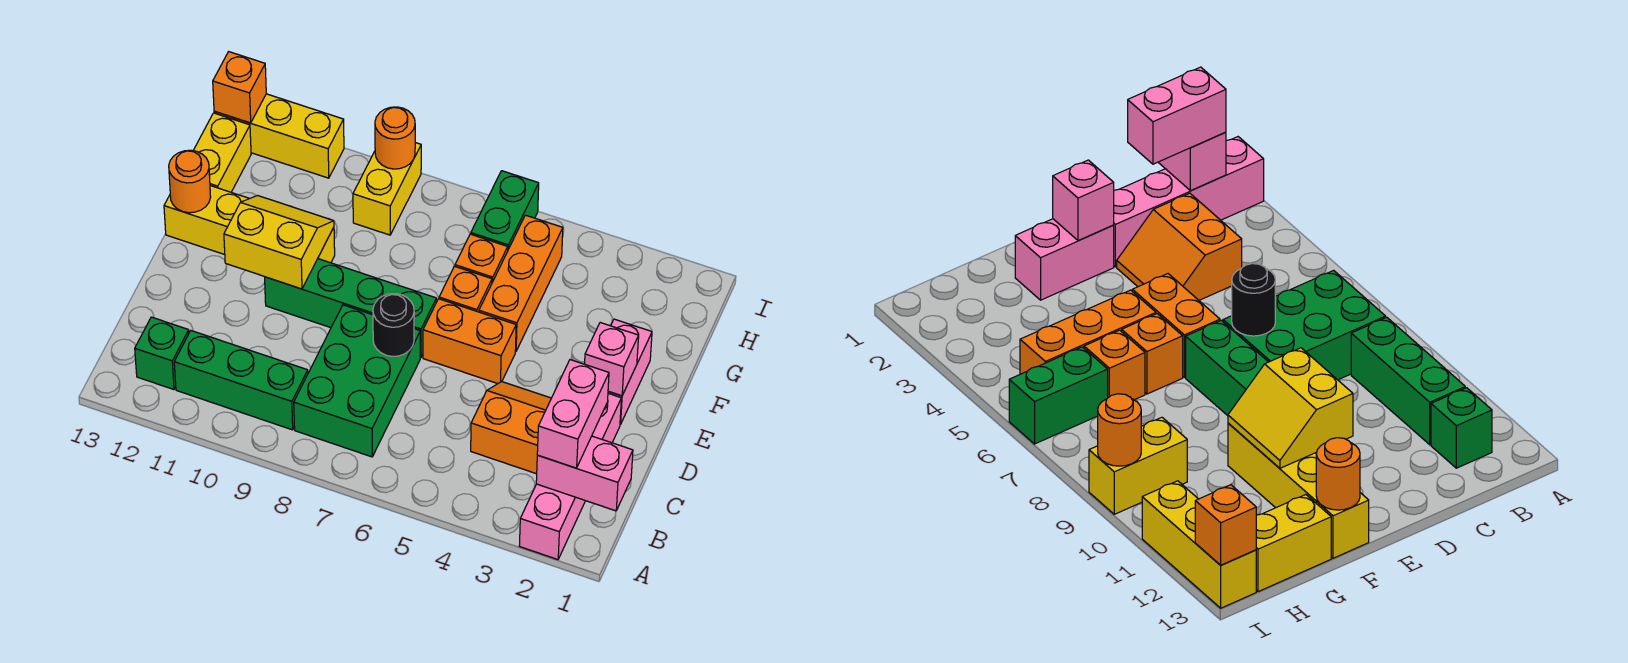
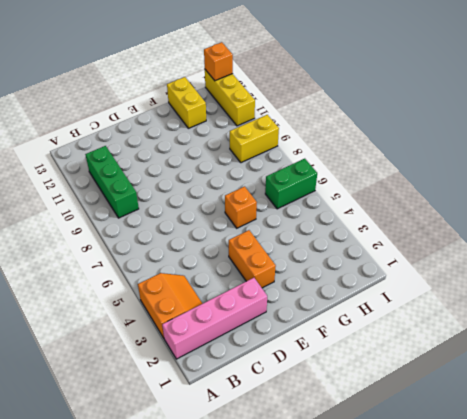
orange slope A3:B4 level 1 top A -> orange slope C3:D4 level 1 top C
orange brick E3:E4 level 1 -> orange brick E5:E6 level 1
yellow brick G12:G13 level 1 -> yellow brick G13:H13 level 1
none -> green brick B7:D8 level 1
none -> green brick B12 level 1
none -> pink brick E2:F2 level 1

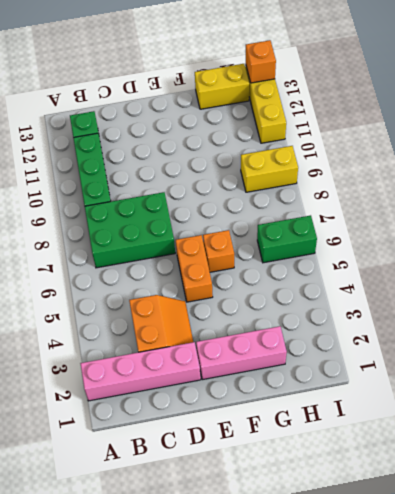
pink brick E2:G2 level 1 -> pink brick E2:F2 level 1
none -> green brick E7:E10 level 1
none -> orange brick F5:H5 level 1
none -> yellow brick F10:F13 level 1

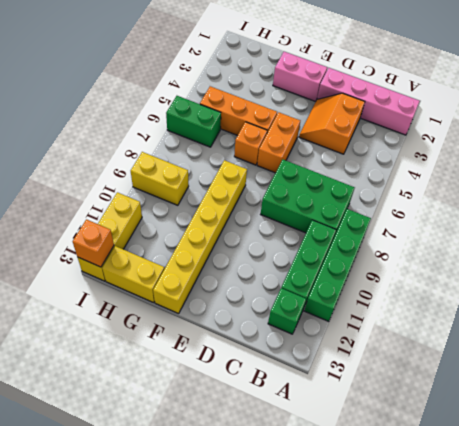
green brick A8:A11 level 1 -> green brick E7:E10 level 1
yellow brick F8:F13 level 1 -> yellow brick F10:F13 level 1
none -> orange brick G6 level 1
none -> pink brick B1:B2 level 2
none -> black round brick D7 level 2

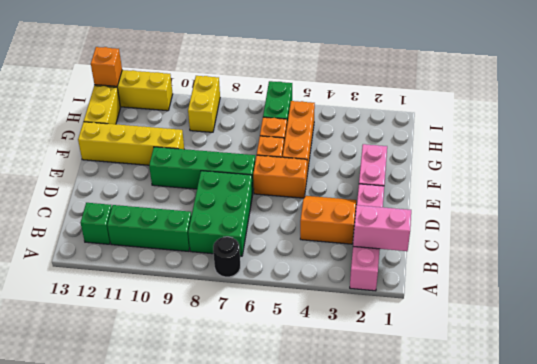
black round brick A7 level 1 -> black round brick D7 level 2
none -> pink brick E2 level 2
none -> yellow slope E10:F11 level 2 top E
none -> orange round brick F13 level 2

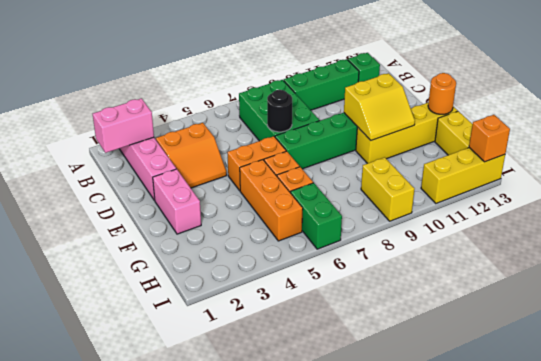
none -> pink brick E2 level 2
none -> orange round brick I9 level 2
none -> pink brick B2:C2 level 3

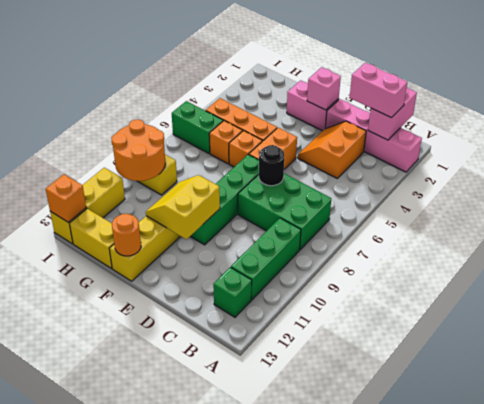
orange round brick H9:I10 level 2 -> orange round brick I9 level 2

